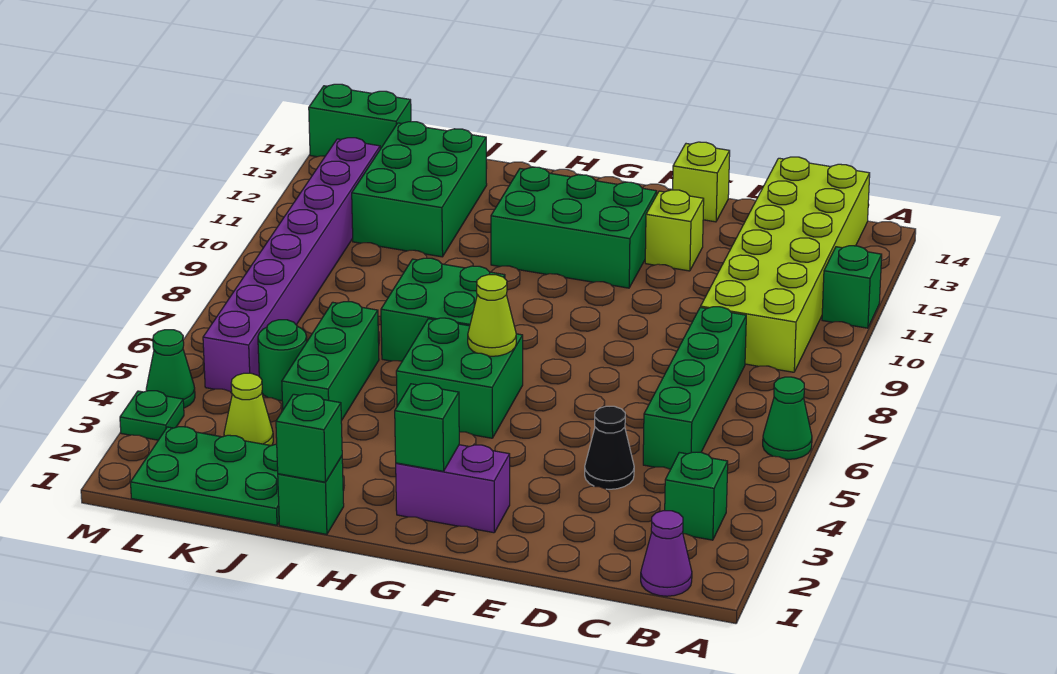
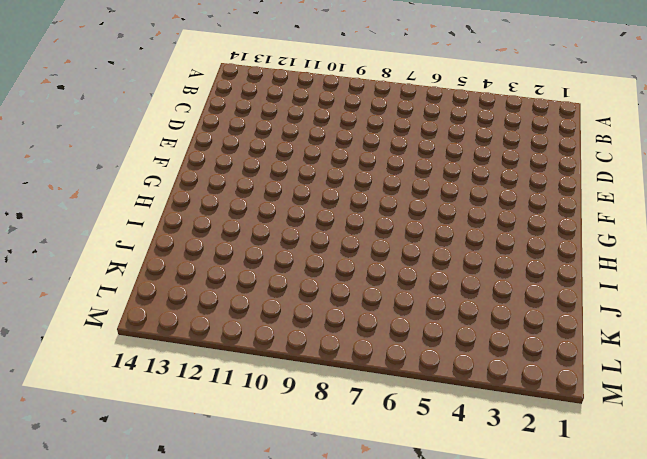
none -> green cone A6 level 1
none -> green brick A11 level 1
none -> purple cone B1 level 1

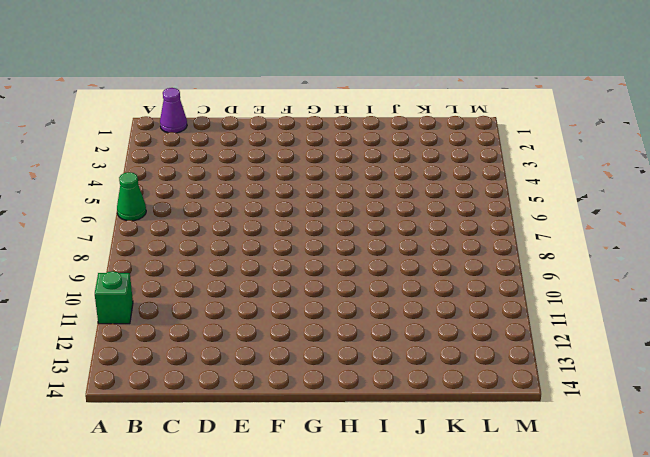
none -> green brick B3 level 1
none -> lime brick B9:C14 level 1
none -> green brick C5:C8 level 1

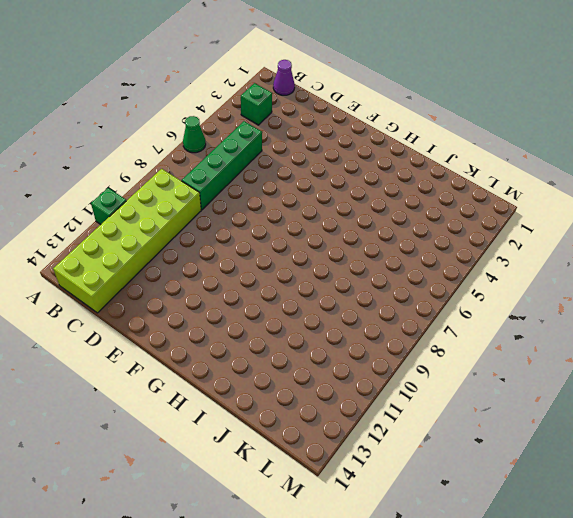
none -> black cone D4 level 1
none -> lime brick E12 level 1
none -> lime brick E14 level 1

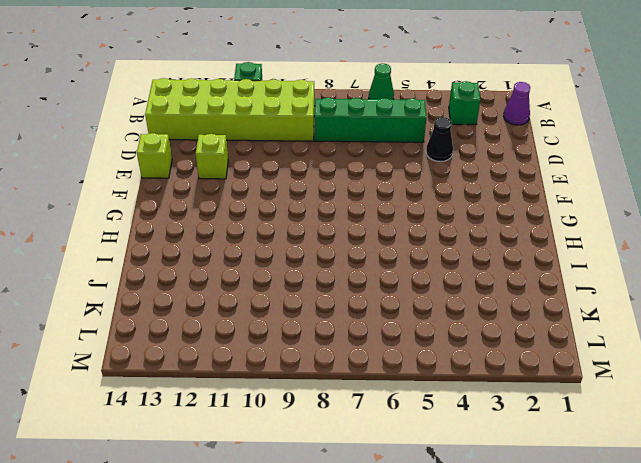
none -> purple brick F2:G2 level 1
none -> green brick F11:H12 level 1
none -> green brick G5:H6 level 1

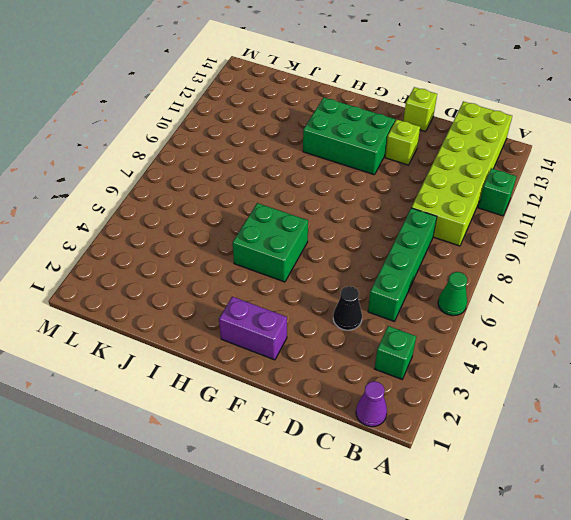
none -> green brick H7:I8 level 1
none -> green brick I1 level 1
none -> green plate J1:L2 level 1

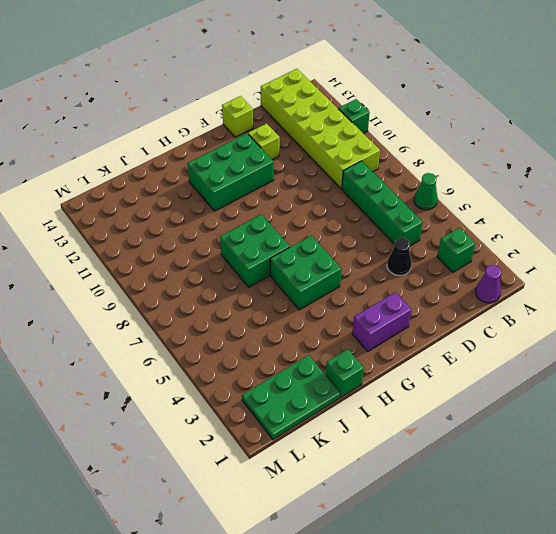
none -> green brick J4:J6 level 1
none -> green brick J11:K13 level 1
none -> lime cone K3 level 1

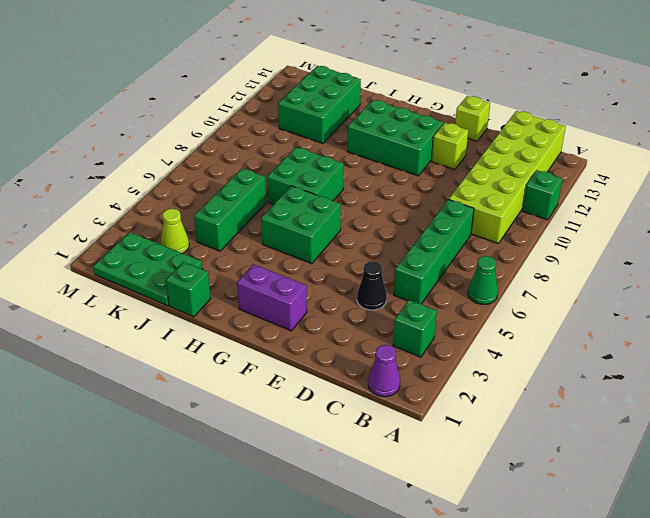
none -> green round brick K5 level 1
none -> purple brick L5:L12 level 1
none -> green brick L14:M14 level 1

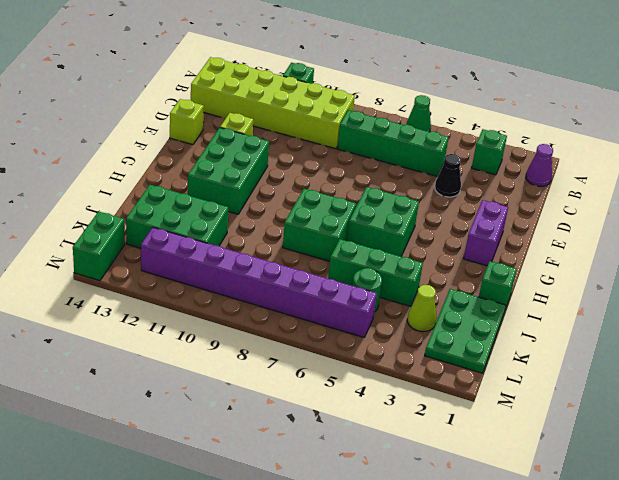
none -> green plate M3 level 1
none -> green cone M4 level 1
none -> green brick G2 level 2

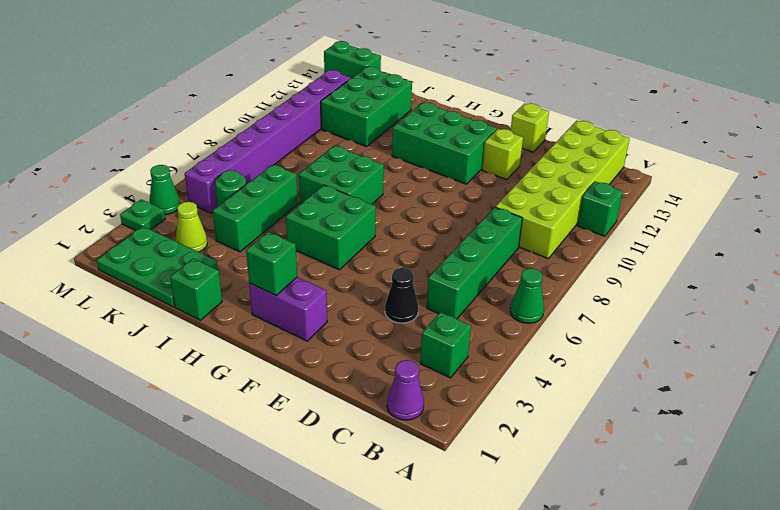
none -> lime cone G6 level 2
none -> green brick I1 level 2

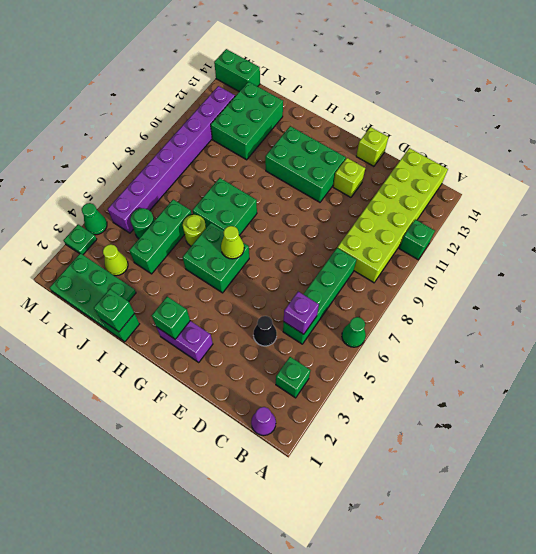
purple brick C5 level 2 -> none
lime round brick I6 level 1 -> none

